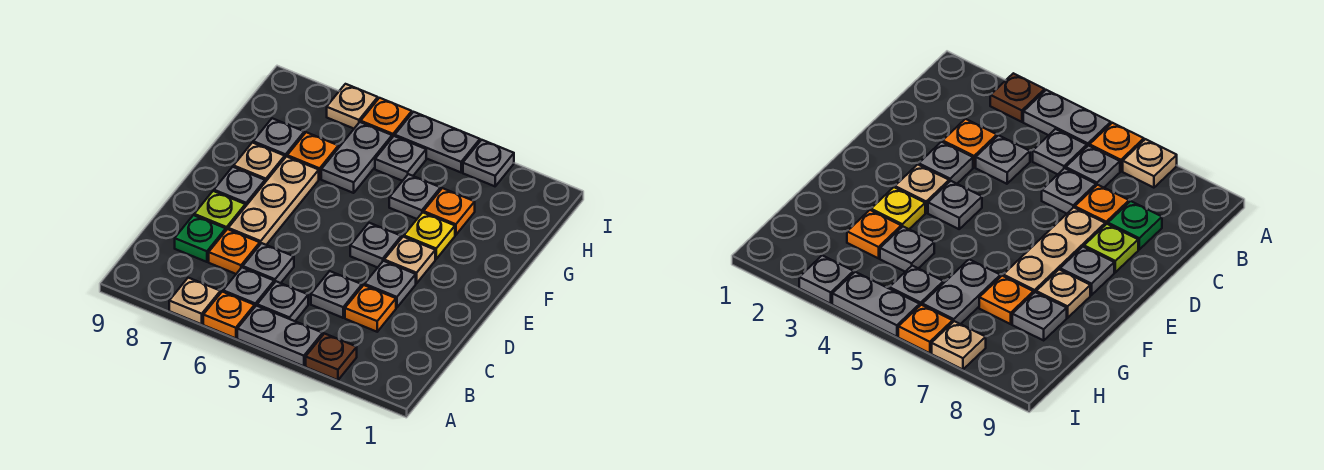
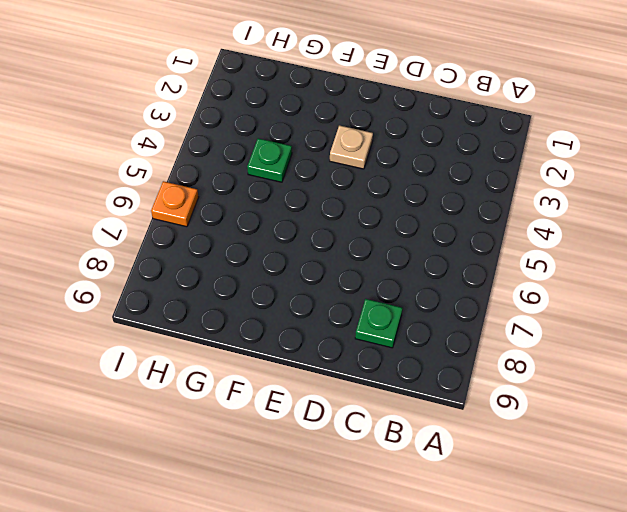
green plate G4 level 1 -> grey plate G4 level 1
none -> brown plate A3 level 1
none -> grey plate A4:A5 level 1
none -> orange plate A6 level 1

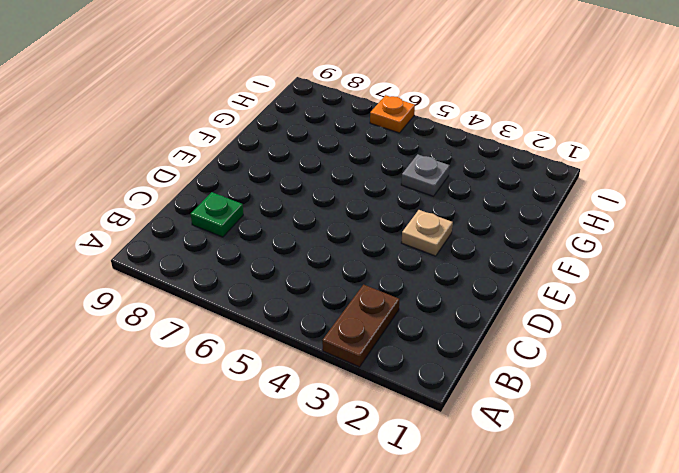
brown plate A3:B3 level 1 -> brown plate A3 level 1
none -> grey plate A4:A5 level 1
none -> orange plate A6 level 1
none -> tan plate A7 level 1

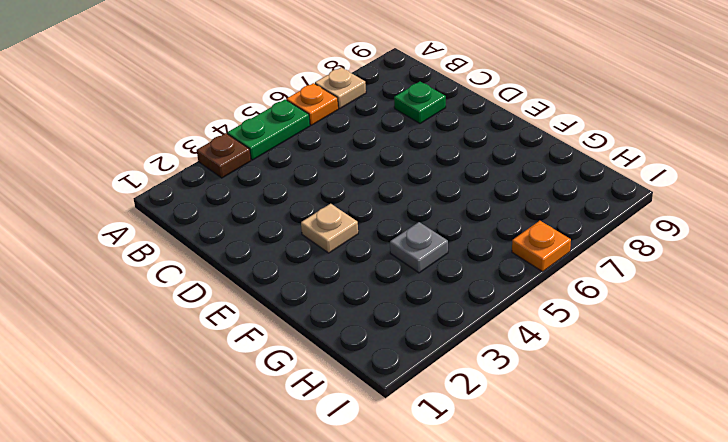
green plate A4:A5 level 1 -> grey plate A4:A5 level 1
none -> grey plate B5 level 1
none -> grey plate B6 level 1
none -> orange plate C3 level 1

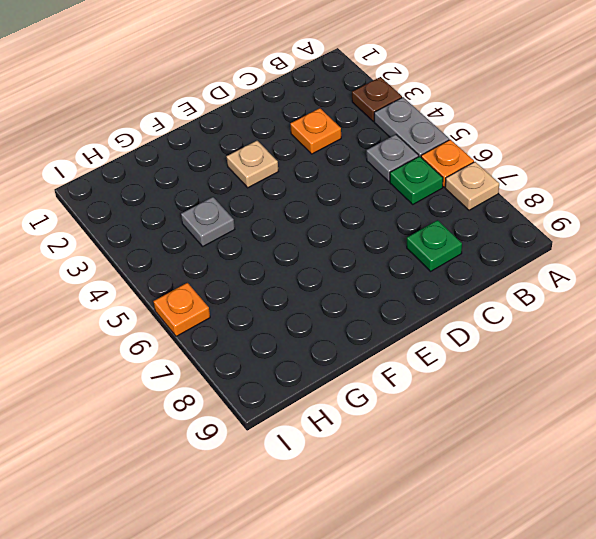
green plate B6 level 1 -> grey plate B6 level 1
none -> grey plate C4 level 1
none -> grey plate C6 level 1
none -> orange plate C7 level 1

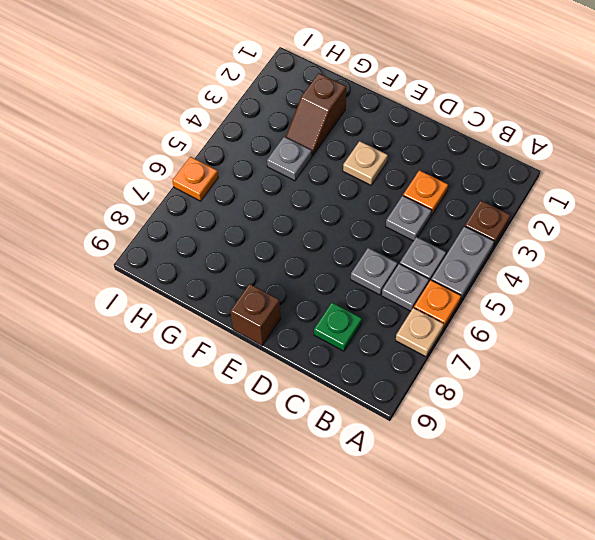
brown brick E9 level 1 -> none
brown slope G2:G3 level 1 top 2 -> orange plate G3 level 1
none -> orange plate C7 level 1
none -> grey plate D3 level 1
none -> tan plate D7:F7 level 1

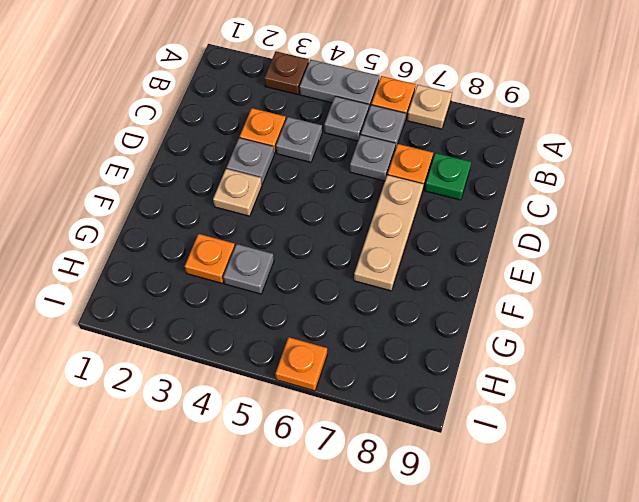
none -> lime plate D8 level 1
none -> grey plate E4 level 1
none -> grey plate E8 level 1

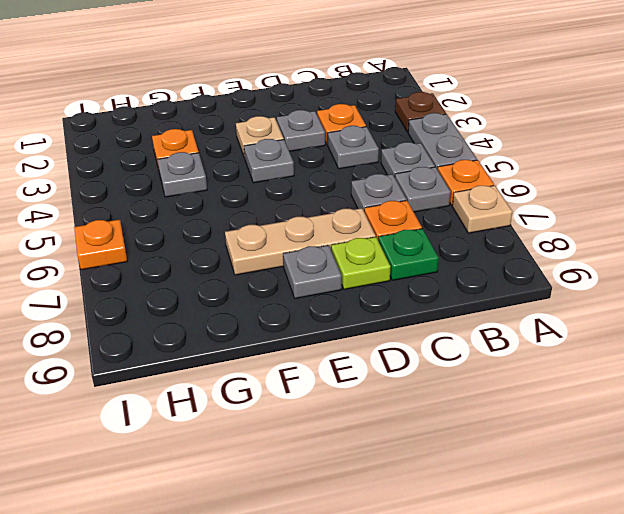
none -> yellow plate F3 level 1
none -> tan plate F8 level 1
none -> grey plate G6:H6 level 1

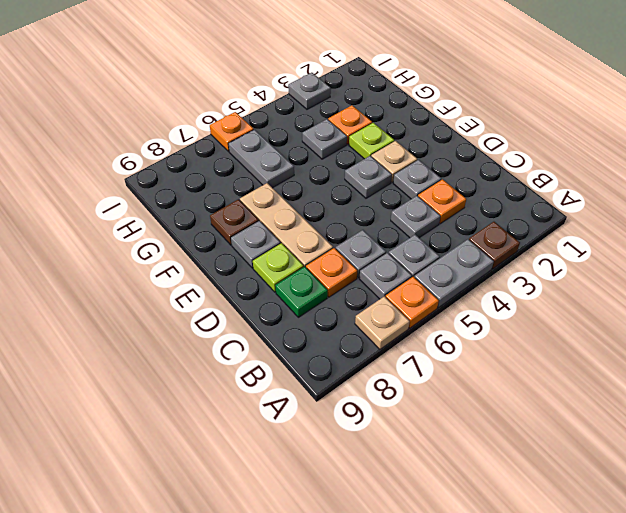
lime plate F3 level 1 -> yellow plate F3 level 1
brown plate F8 level 1 -> tan plate F8 level 1
none -> orange plate G7 level 1
none -> grey plate G8 level 1
none -> grey plate H5 level 1

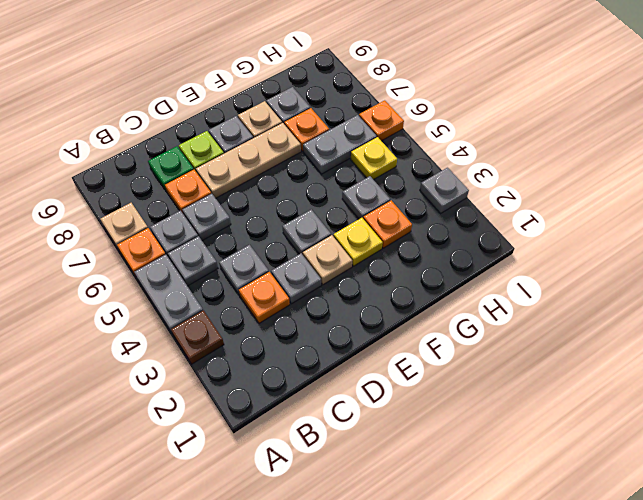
yellow plate H5 level 1 -> grey plate H5 level 1
none -> grey plate I4:I5 level 1
none -> tan plate I7 level 1

